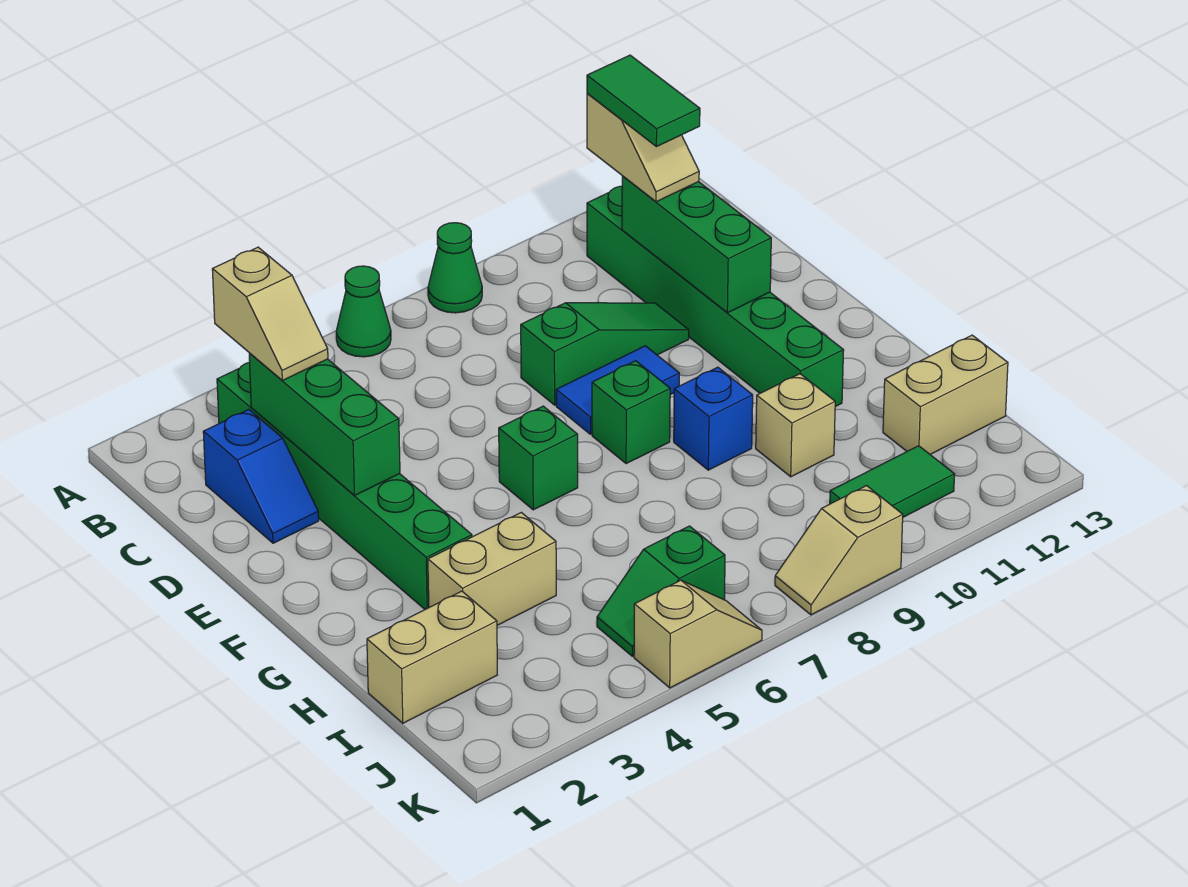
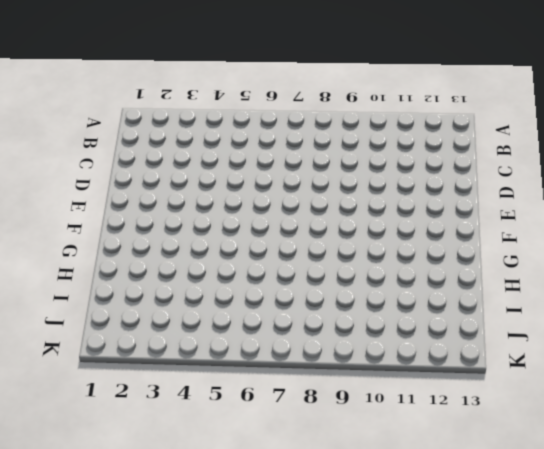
none -> green cone A6 level 1
none -> green cone A8 level 1
none -> green brick B3:G3 level 1

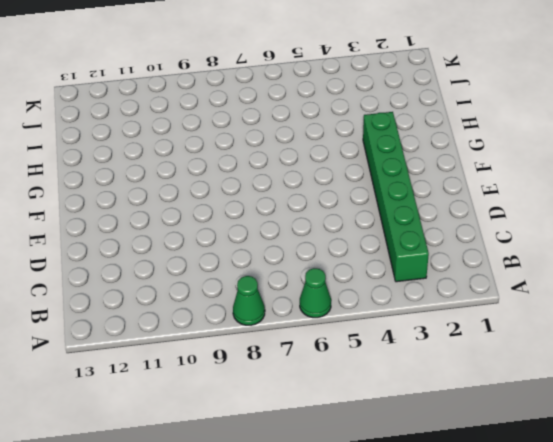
none -> green brick B11:G11 level 1
none -> blue slope C2:D2 level 1 top C
none -> green slope D8:D10 level 1 top 8

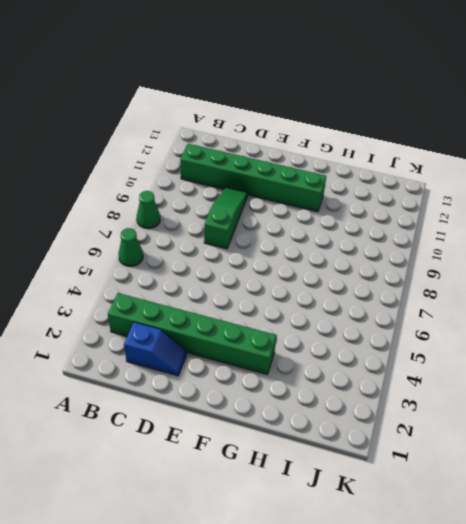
none -> blue tile E8:E9 level 1
none -> green brick F6 level 1
none -> green brick F8 level 1

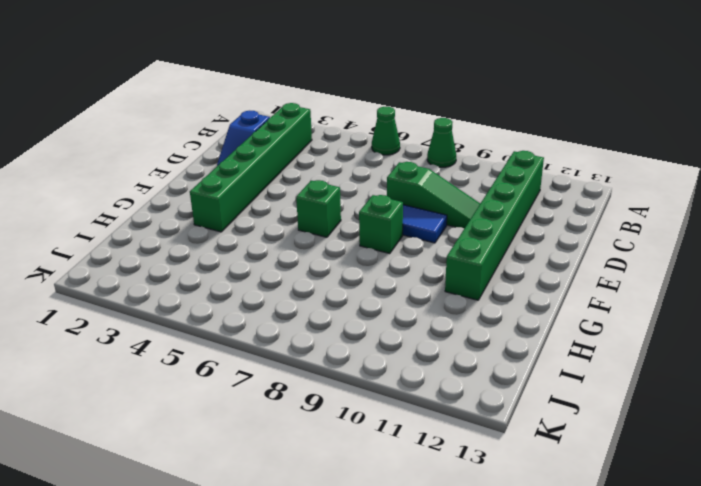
none -> blue brick G9 level 1
none -> tan brick H3:H4 level 1
none -> tan brick H10 level 1

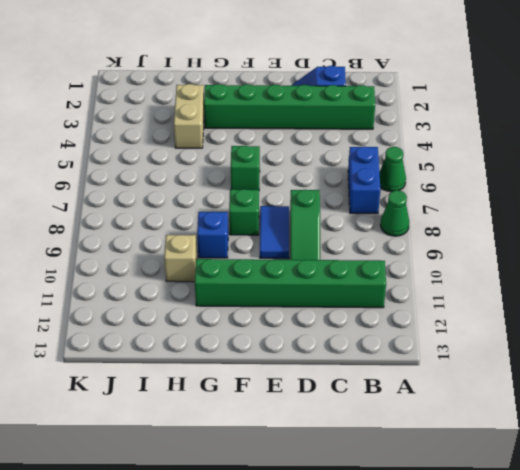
blue brick B6:B7 level 1 -> none
none -> tan brick I1:I2 level 1
none -> tan brick I12:I13 level 1
none -> green slope J5:J6 level 1 top 6

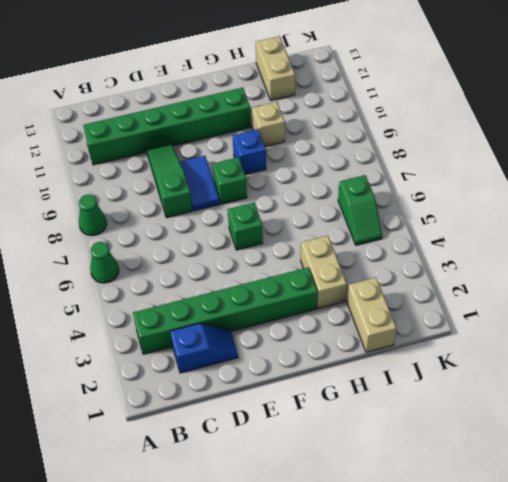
none -> green tile J10:J11 level 1
none -> tan slope K5:K6 level 1 top 5
none -> tan slope K8:K9 level 1 top 9

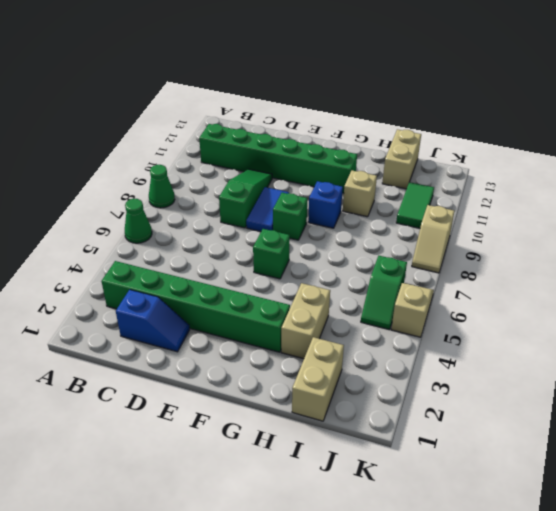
none -> green brick C3:E3 level 2
none -> green brick C11:E11 level 2
none -> tan slope B3:C3 level 3 top B

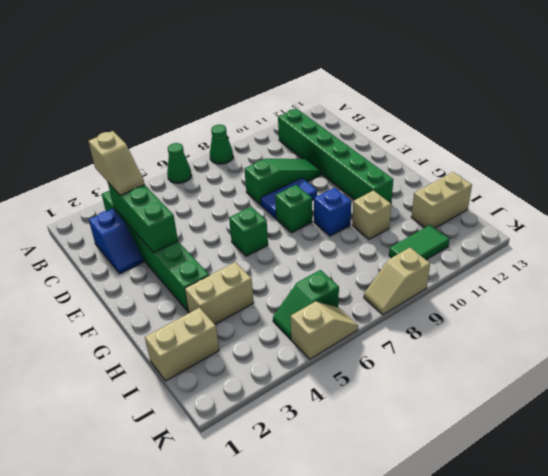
none -> green brick C11:E11 level 2
none -> tan slope B11:C11 level 3 top B
none -> green tile B11:C11 level 4

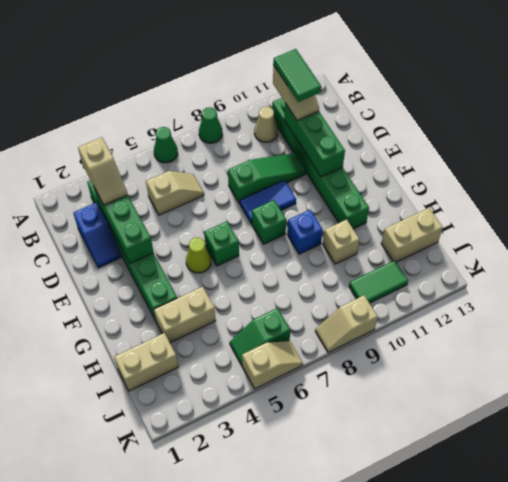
tan cone B10 level 1 -> none
tan slope C5:C6 level 1 top 5 -> none
lime cone F5 level 1 -> none

